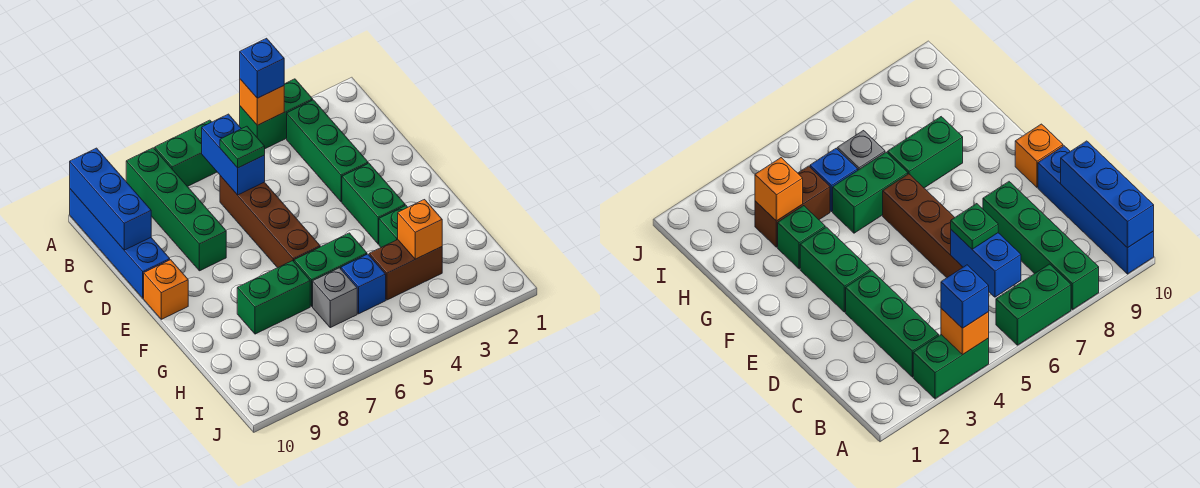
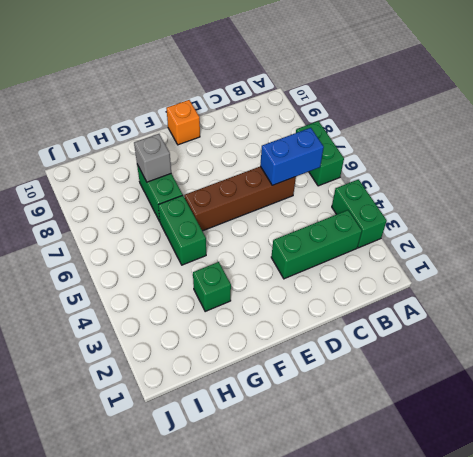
grey brick G8 level 2 -> grey brick H6 level 1
none -> green brick A8:D8 level 1
none -> blue brick A10:D10 level 1
none -> green brick E3:F3 level 1

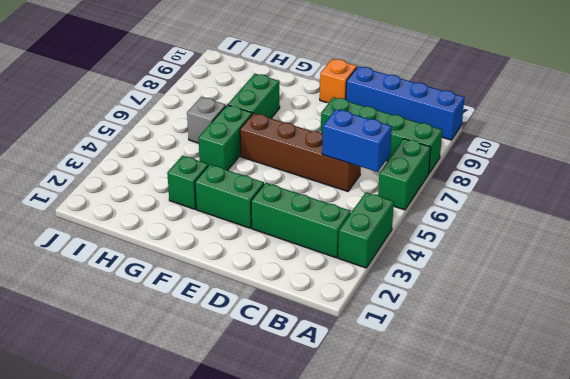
none -> brown brick H3:H4 level 1
none -> blue brick H5 level 1
none -> orange brick A4 level 2

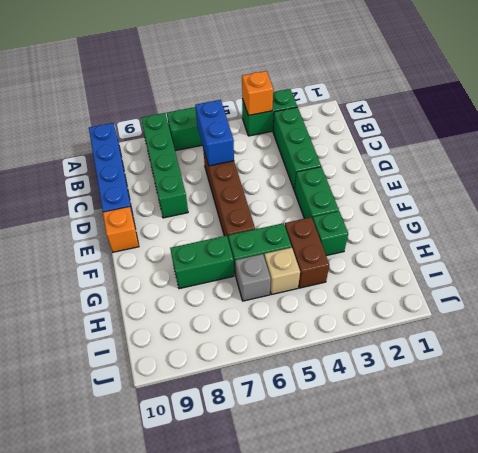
brown brick G4:H4 level 1 -> brown brick H3:H4 level 1
tan brick H5 level 1 -> blue brick H5 level 1
none -> blue brick A10:C10 level 2
none -> orange brick H3 level 2
none -> blue brick A4 level 3

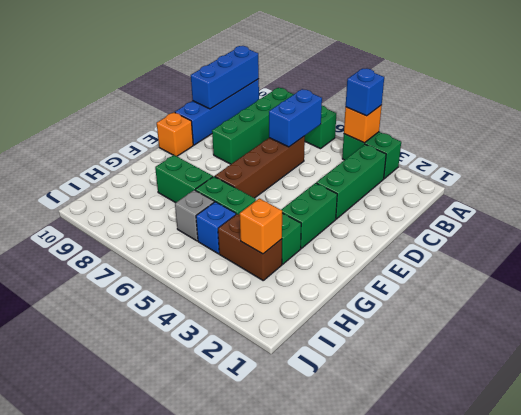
none -> green plate C6 level 3

